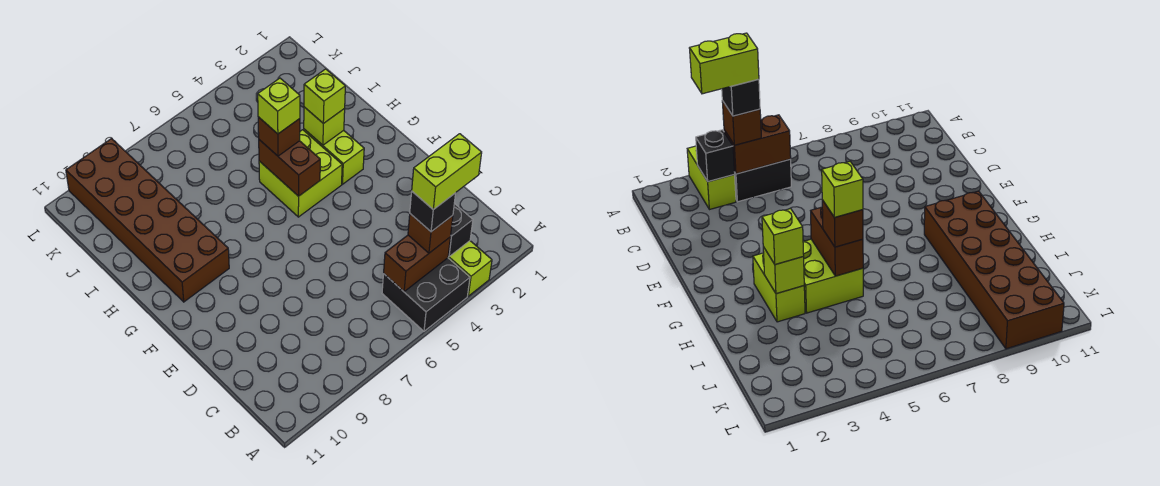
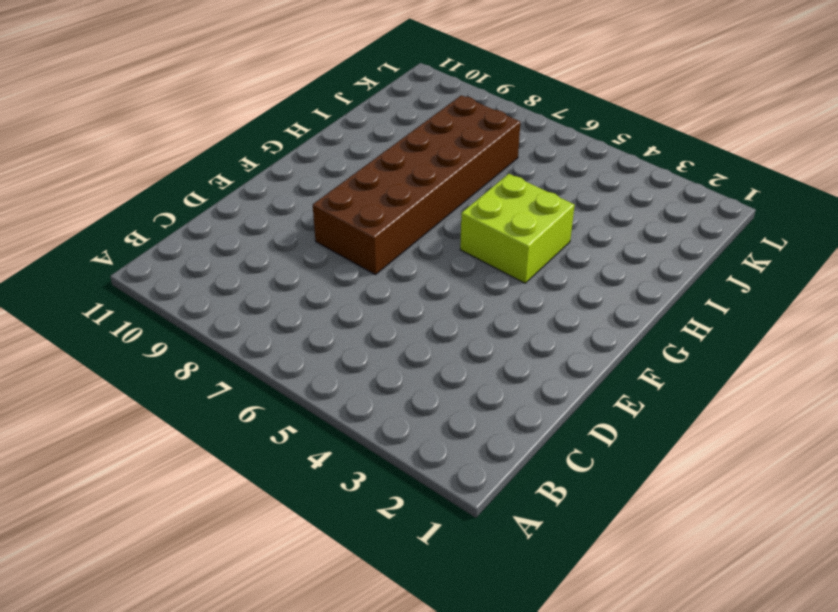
brown brick E7:J8 level 1 -> brown brick G9:L10 level 1
none -> lime brick A3:B3 level 1
none -> black brick A4:B5 level 1
none -> lime brick G3:H3 level 1

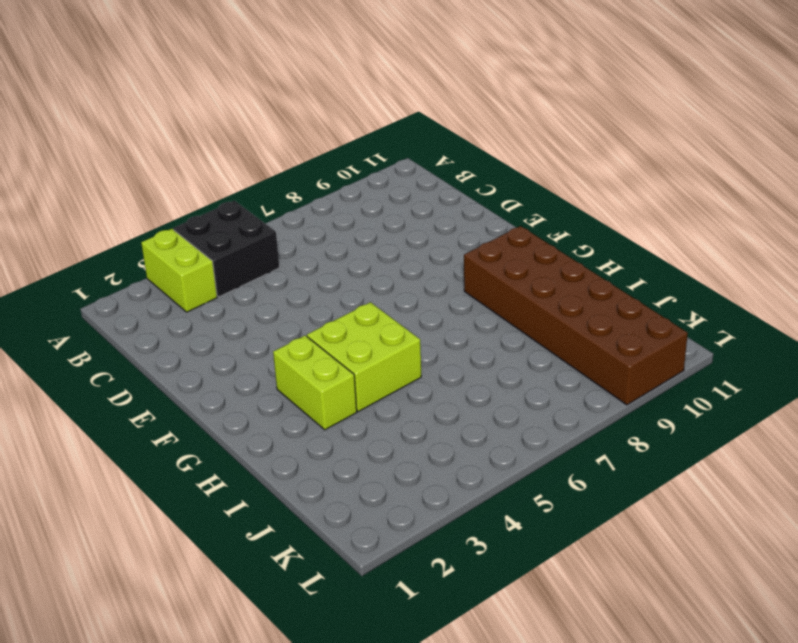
none -> black brick B3 level 2
none -> brown brick B4:B5 level 2
none -> brown brick G5:H5 level 2

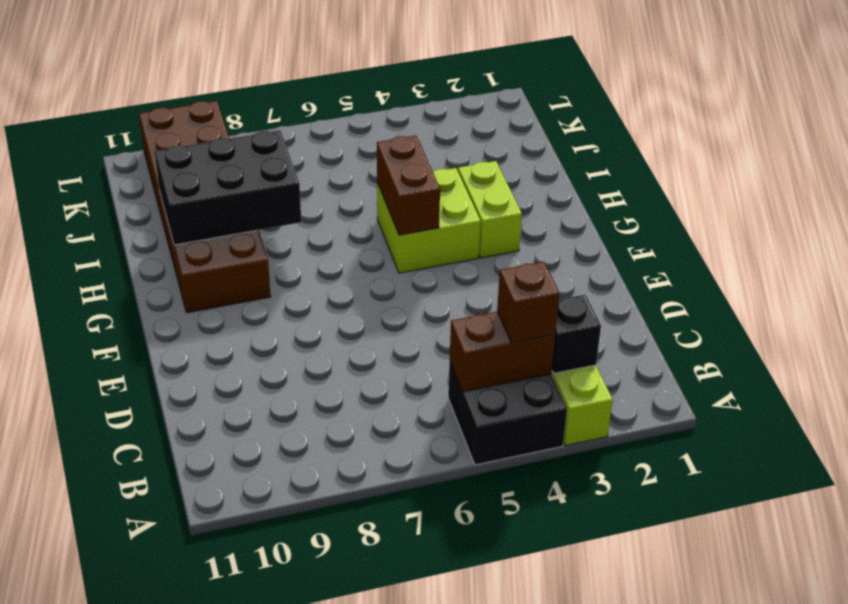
black brick H8:I10 level 2 -> none
none -> lime brick H3 level 2
none -> lime brick H3 level 3
none -> brown brick H5 level 3

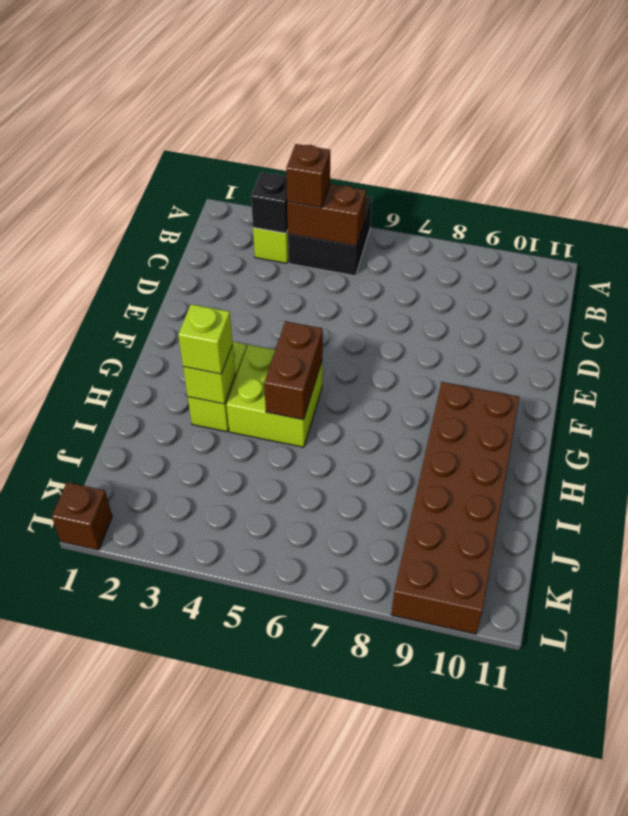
brown brick L1 level 1 -> brown brick H5 level 3
none -> black brick B4 level 4
none -> lime brick H5 level 4
none -> lime brick B3:B4 level 5

